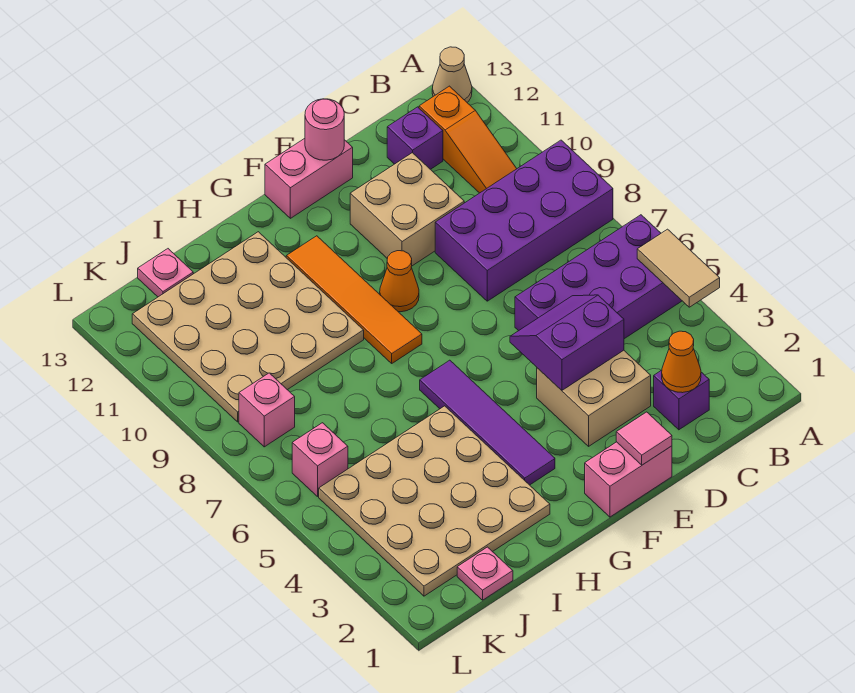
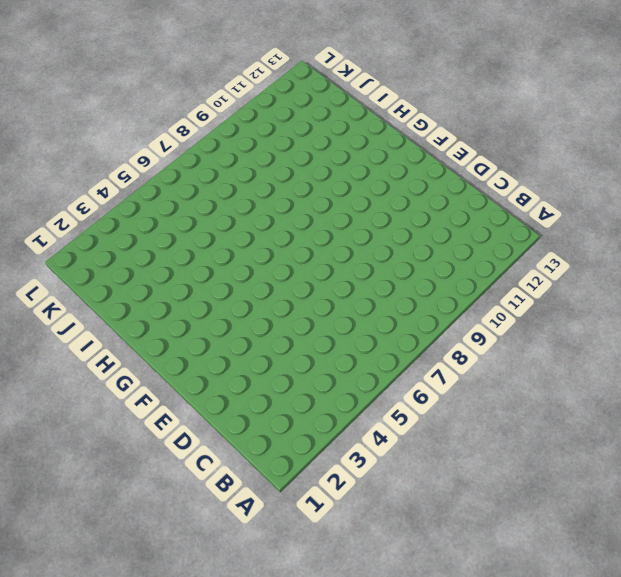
none -> purple brick A5:D6 level 1
none -> purple brick A8:D9 level 1
none -> tan cone A13 level 1

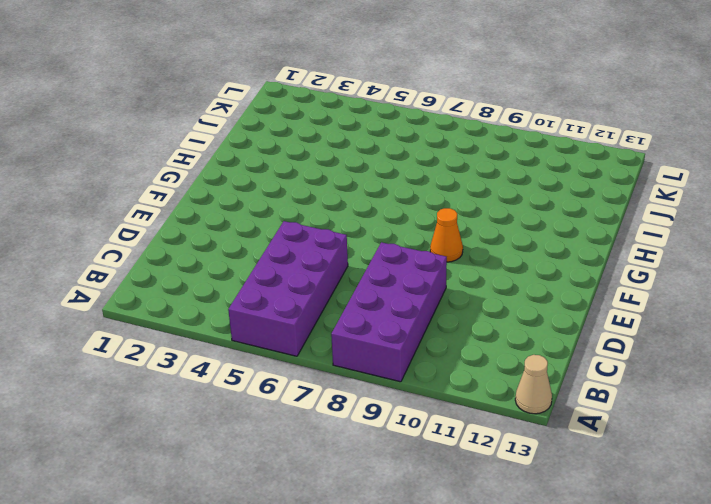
none -> orange slope B10:B12 level 1 top 12
none -> purple brick C2 level 1
none -> purple brick C12 level 1

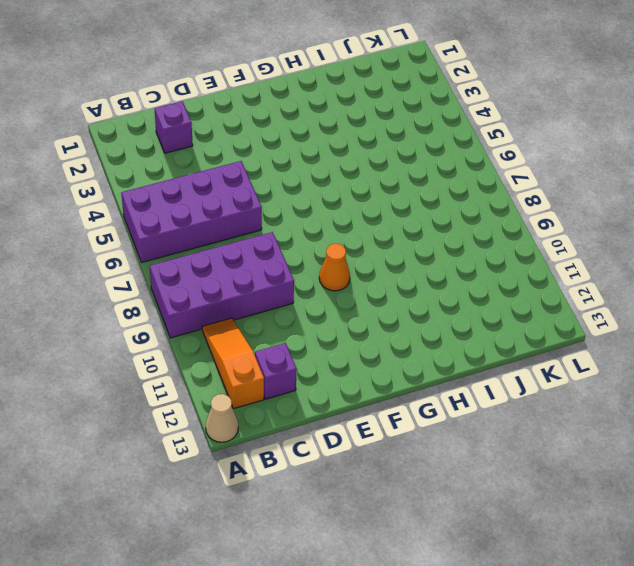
none -> tan brick D3:E4 level 1
none -> tan brick D10:E11 level 1
none -> pink brick E1:F1 level 1

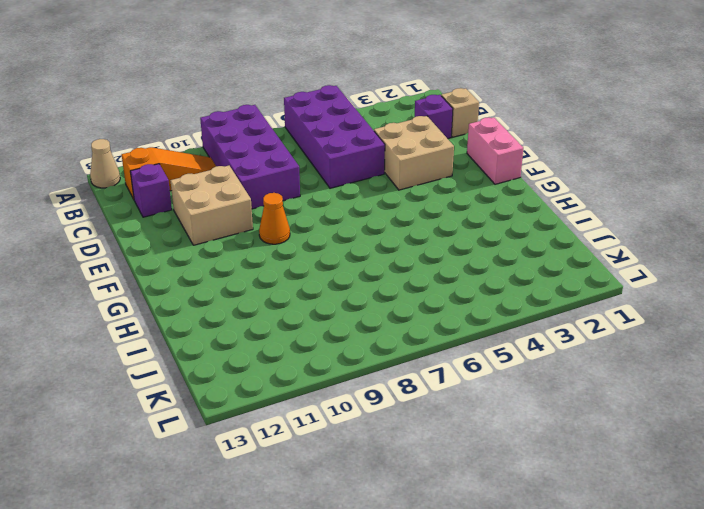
tan brick C1 level 1 -> none
none -> pink brick E13:F13 level 1
none -> purple tile G3:G6 level 1
none -> orange tile G8:G11 level 1

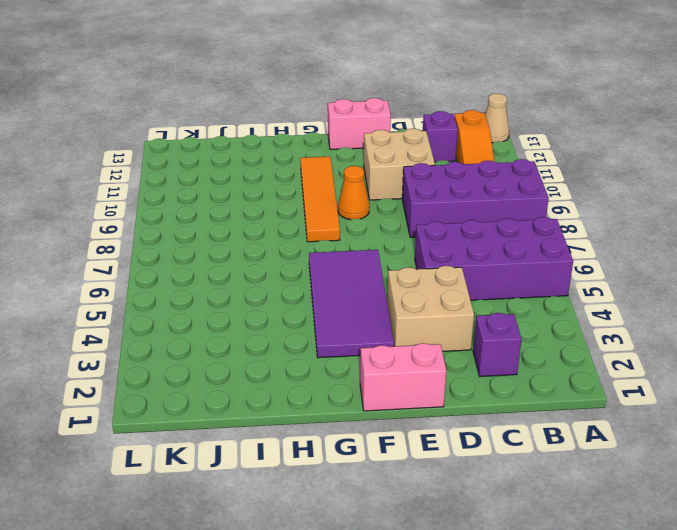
purple tile F3:G6 level 1 -> purple tile G3:G6 level 1
none -> tan plate H2:K5 level 1
none -> tan plate H9:K12 level 1
none -> pink plate J1 level 1

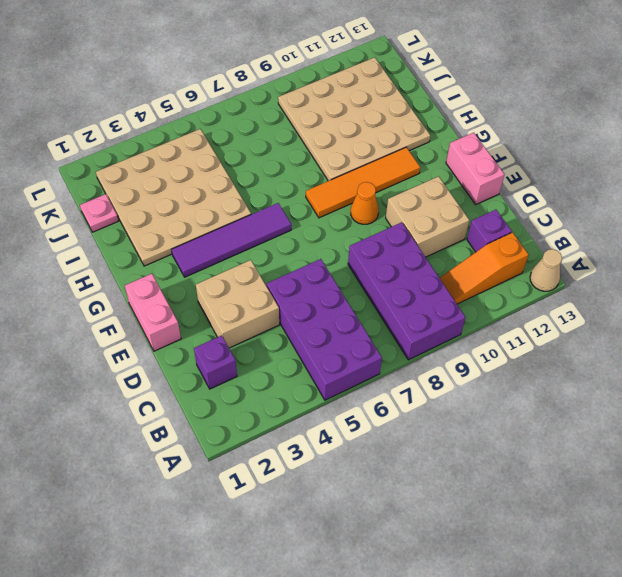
none -> pink plate J13 level 1
none -> pink brick K6 level 1
none -> pink brick K8 level 1

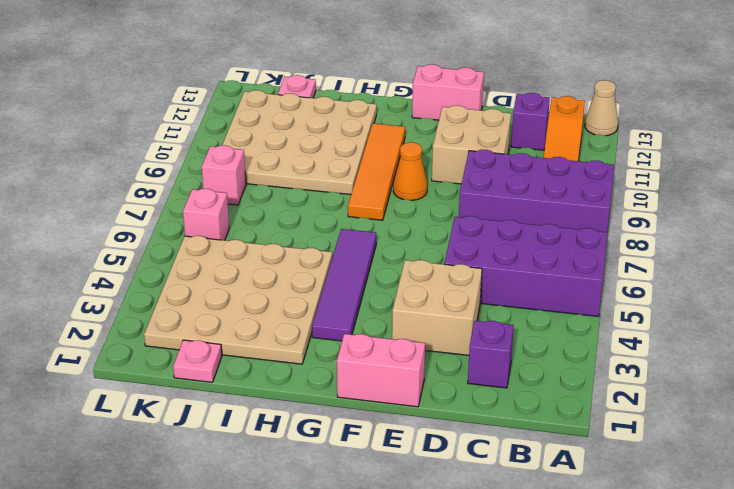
none -> tan tile A4:A5 level 2
none -> orange cone C2 level 2
none -> purple slope D4:E5 level 2 top 4

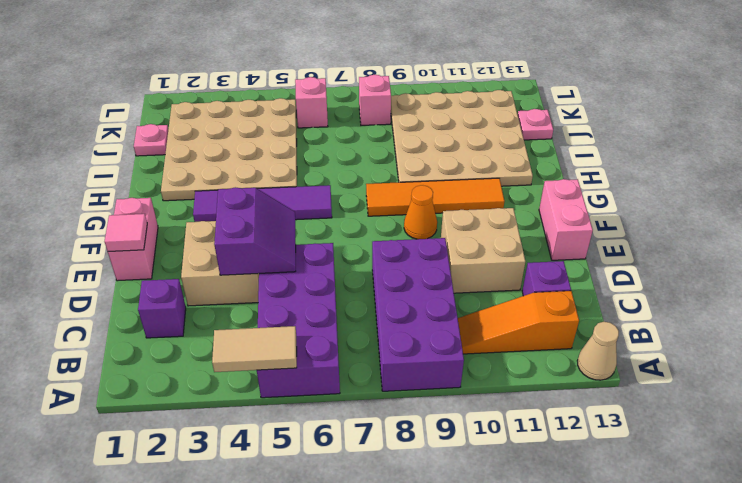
none -> orange cone C2 level 2
none -> pink round brick E13 level 2

